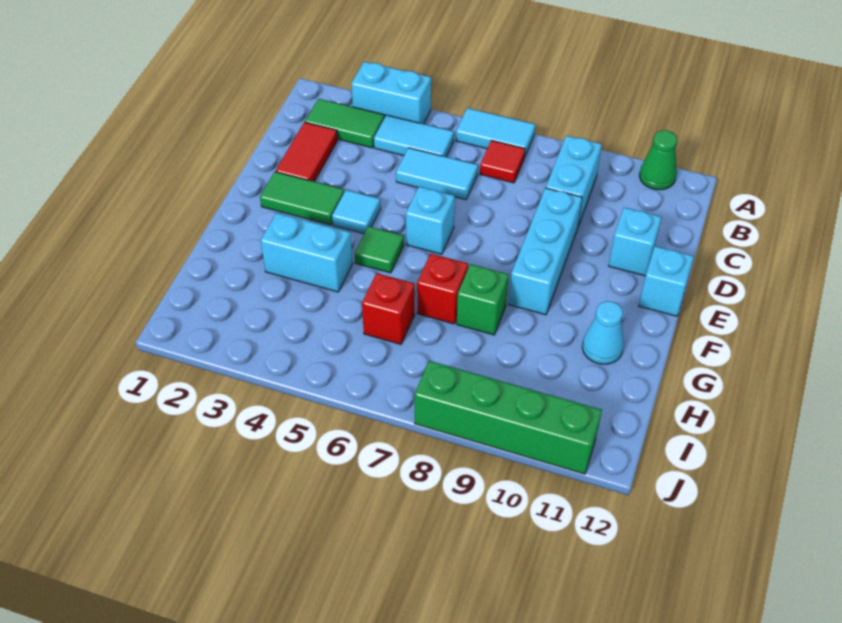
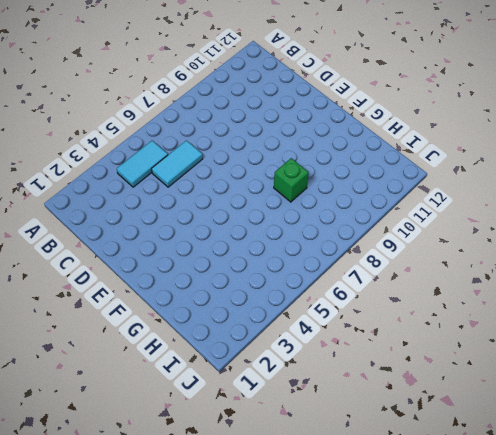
none -> cyan brick A3:A4 level 1
none -> cyan tile A6:A7 level 1
none -> green cone A11 level 1

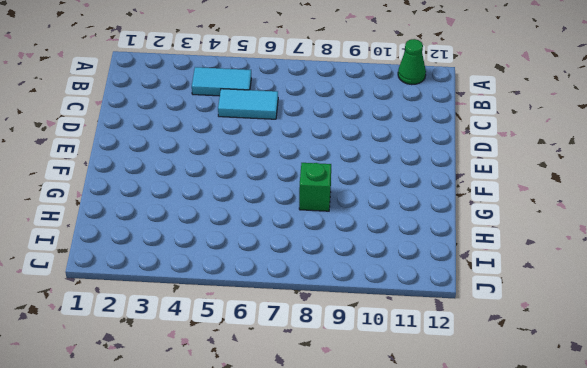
none -> cyan brick A3:A4 level 1
none -> cyan tile A6:A7 level 1
none -> green tile B2:B3 level 1

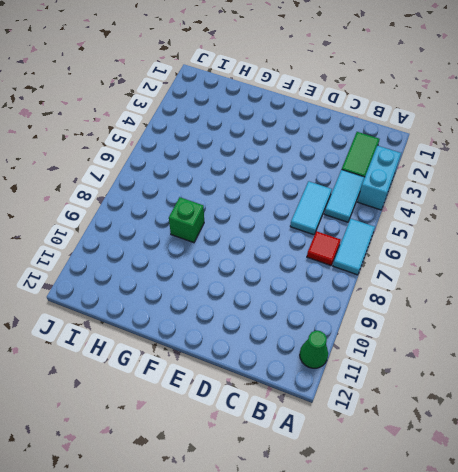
none -> cyan brick B9:C9 level 1
none -> red tile C2:D2 level 1
none -> cyan brick D9:F9 level 1

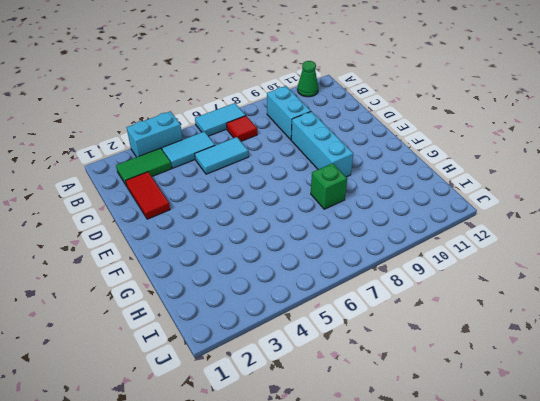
none -> cyan brick D11 level 1
none -> green tile E2:E3 level 1
none -> cyan tile E4 level 1

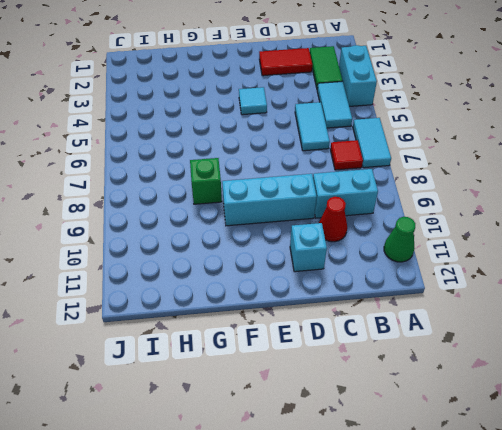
red cone C10 level 1 -> none
none -> green tile E2:E3 level 1
none -> cyan brick E6 level 1
none -> cyan brick E12 level 1

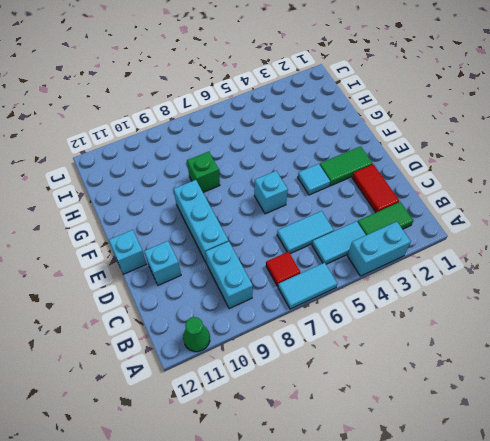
none -> green tile F5 level 1
none -> cyan brick G3:G4 level 1
none -> red brick G7 level 1

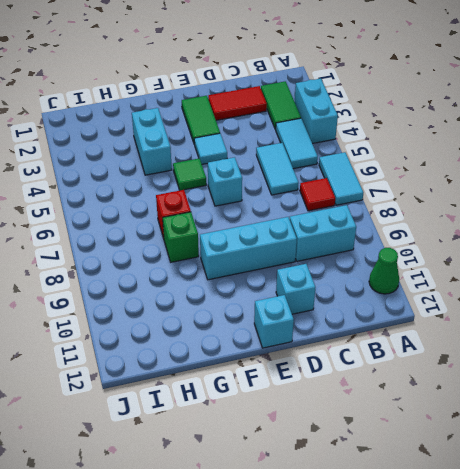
none -> cyan cone G11 level 1
none -> red brick H6 level 1
none -> green brick J8:J11 level 1

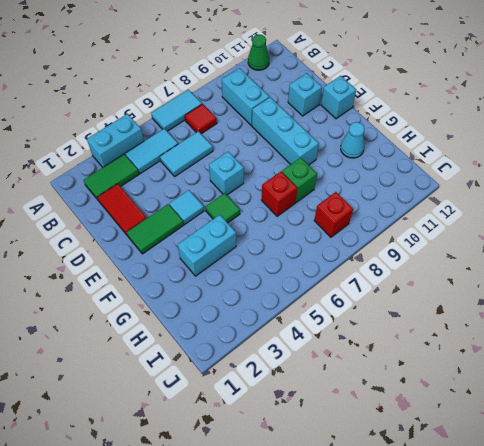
red brick I8 level 1 -> red brick H6 level 1
none -> green brick J8:J11 level 1

